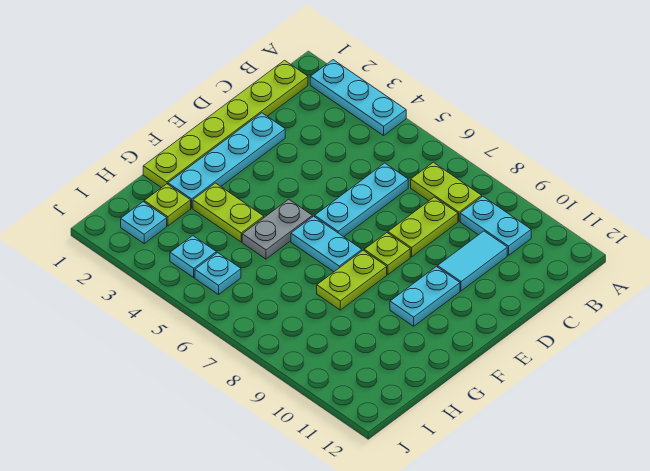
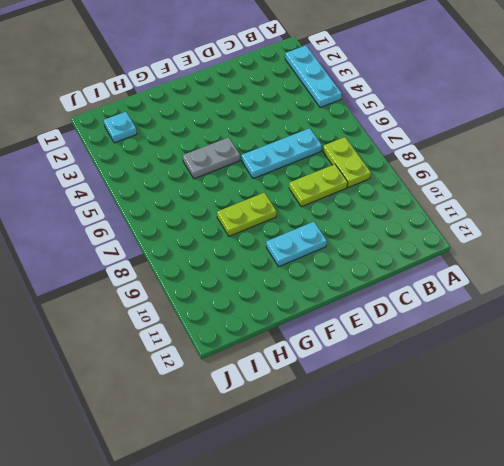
none -> lime plate B1:G1 level 1
none -> cyan plate B9:B10 level 1
none -> cyan tile C10:D10 level 1

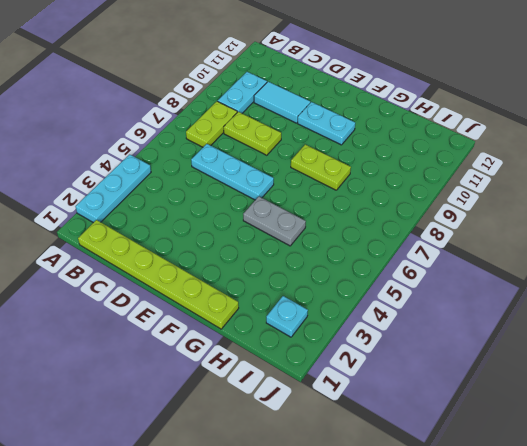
none -> cyan plate D2:G2 level 1
none -> lime plate E8 level 1
none -> cyan plate F6:F7 level 1

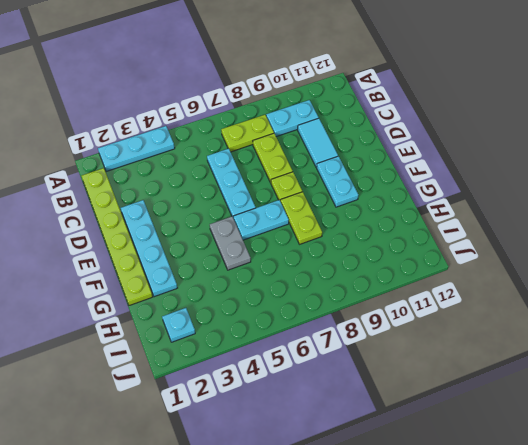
none -> lime plate G3:G4 level 1
none -> lime plate H2 level 1
none -> cyan plate I4 level 1

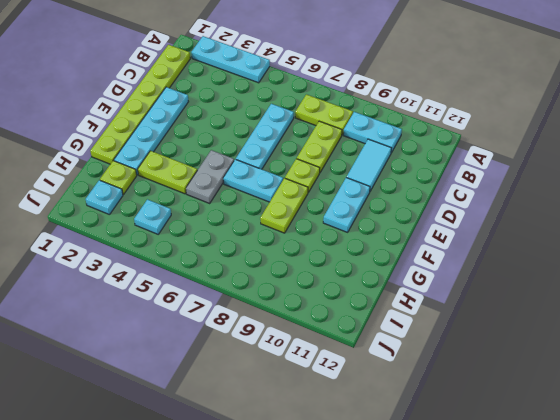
none -> cyan plate I5 level 1

